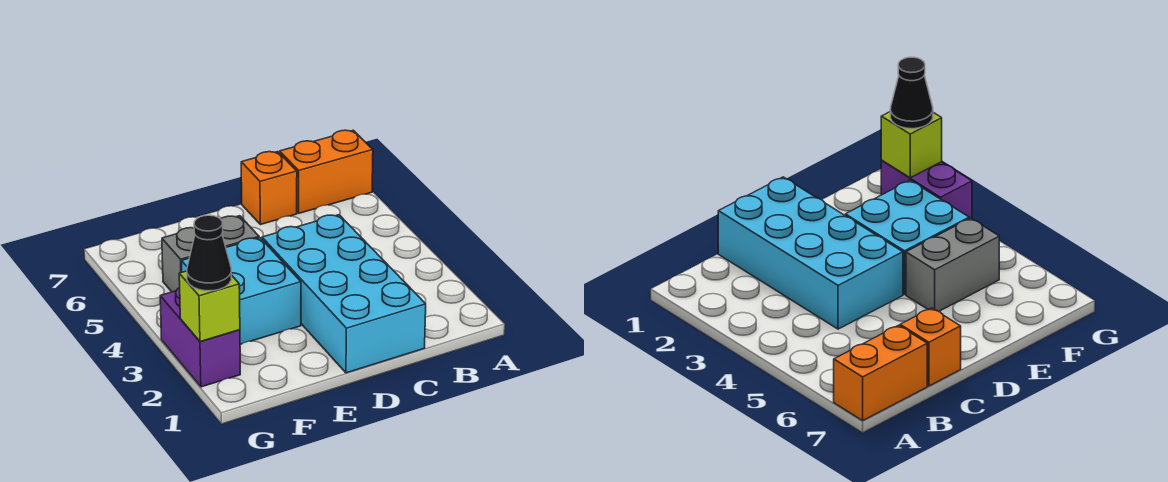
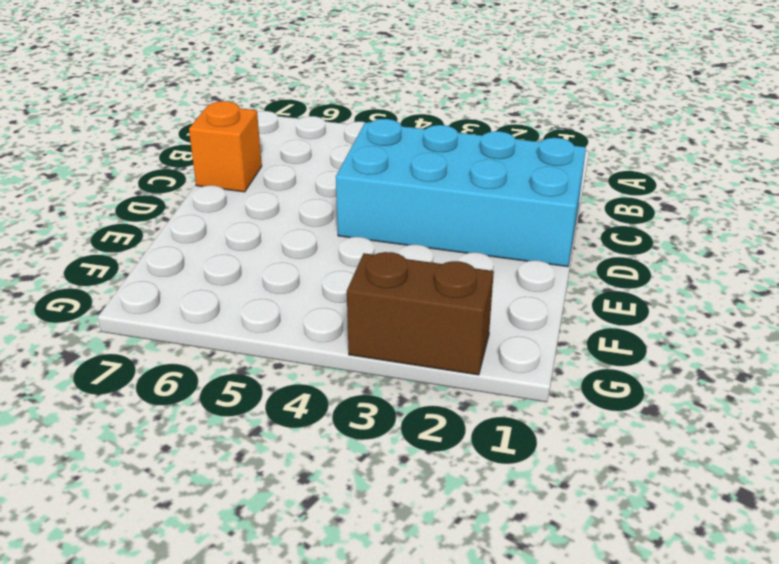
brown brick G2:G3 level 1 -> purple brick G2:G3 level 1
none -> orange brick A7:B7 level 1
none -> cyan brick E3:F4 level 1

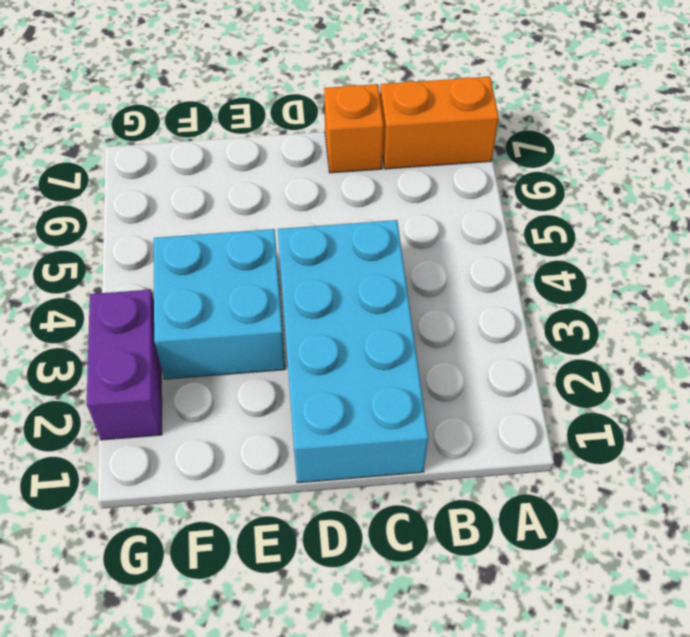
none -> grey brick E5:F5 level 1
none -> lime brick G2 level 2

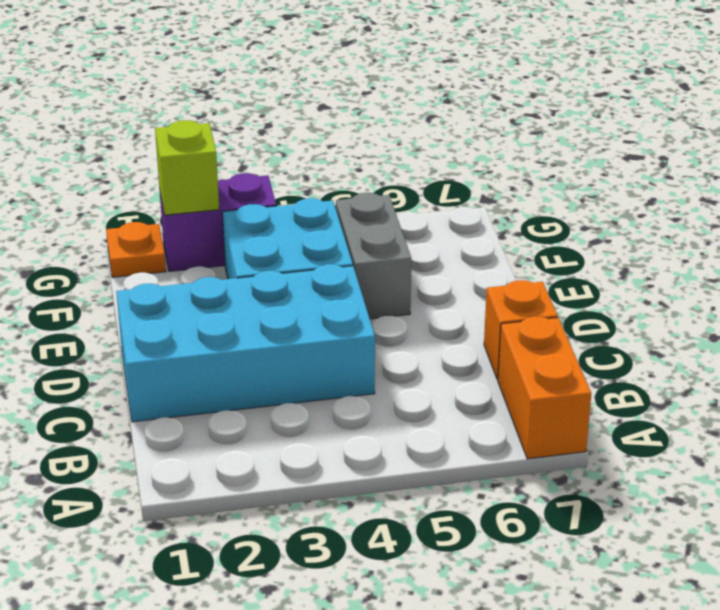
orange plate G1 level 1 -> none
none -> black cone G2 level 3

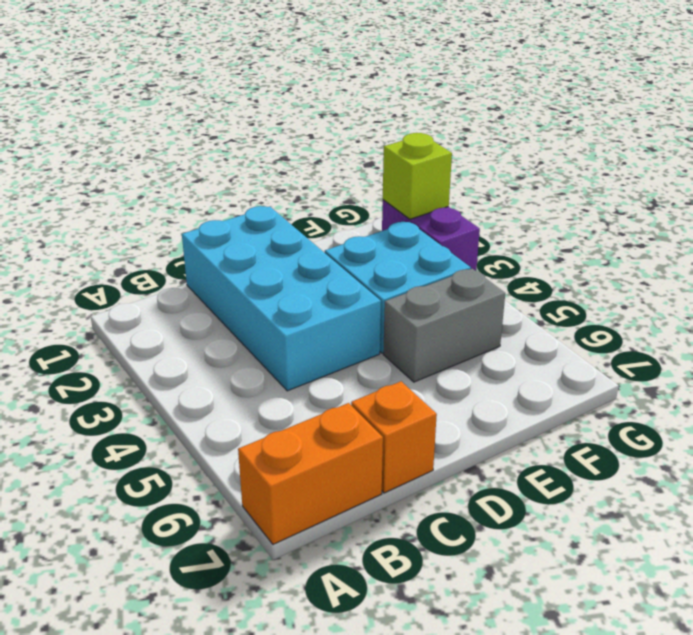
none -> black cone G2 level 3

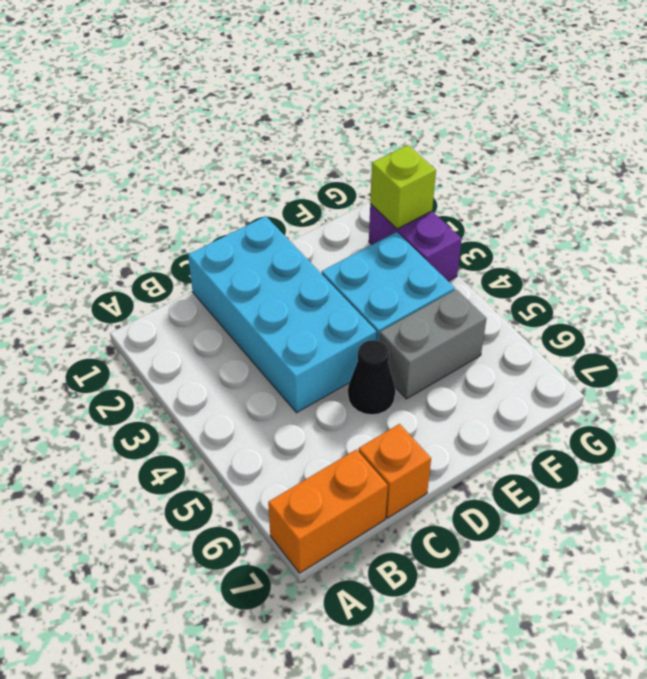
black cone D5 level 1 -> black cone G2 level 3

